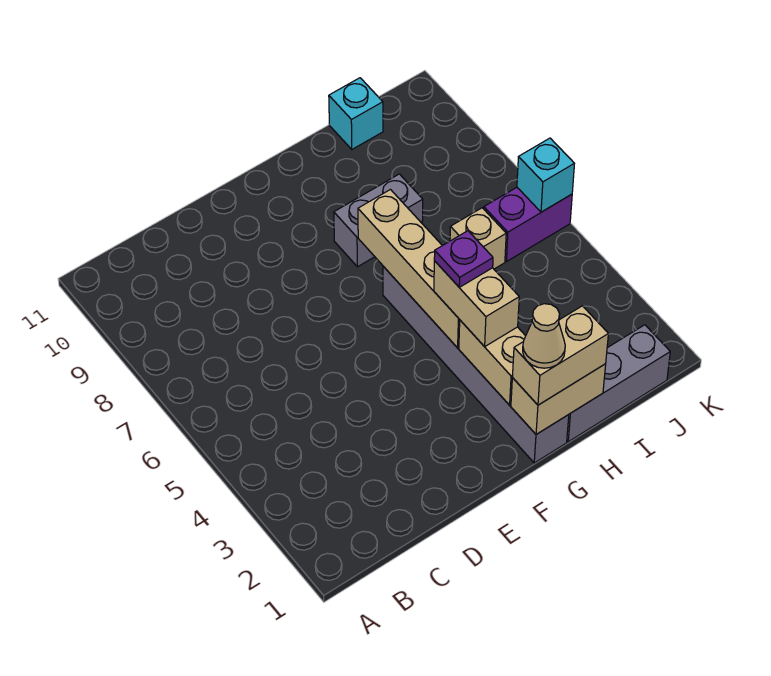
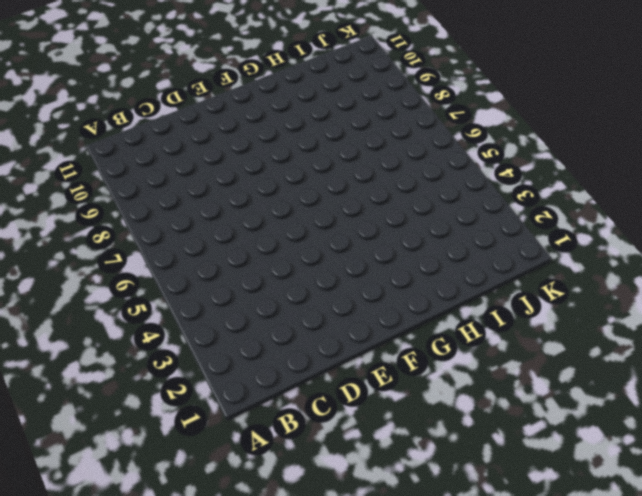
none -> grey brick G1:G6 level 1
none -> grey brick G8:H8 level 1
none -> grey brick H1:J1 level 1

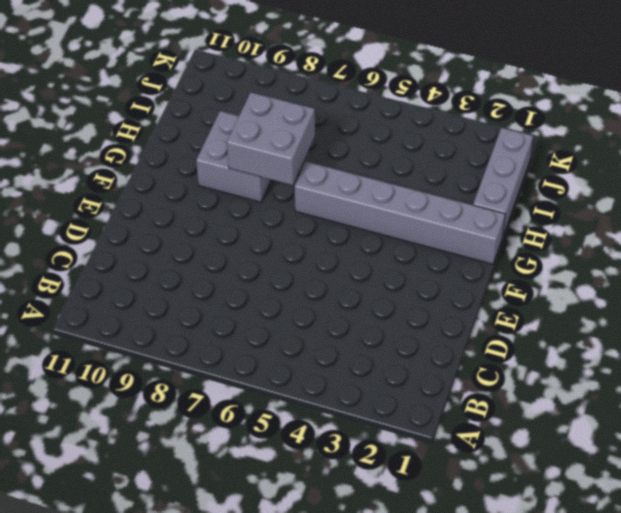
grey brick G7:H8 level 2 -> tan brick G4:G7 level 2
grey brick G8:H9 level 1 -> grey brick G8:H8 level 1
none -> tan brick I6 level 1
none -> cyan brick I11 level 1
none -> purple brick J6:K6 level 1

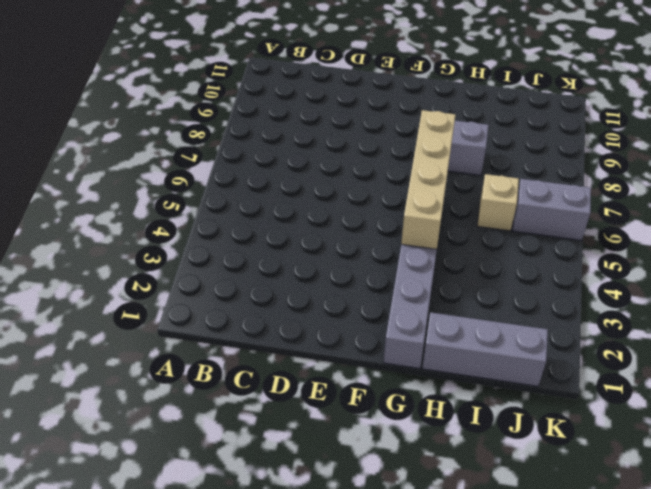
grey brick J6:K6 level 1 -> purple brick J6:K6 level 1
none -> cyan brick I11 level 1
none -> tan brick G1:H1 level 2
none -> tan brick G2:G3 level 2

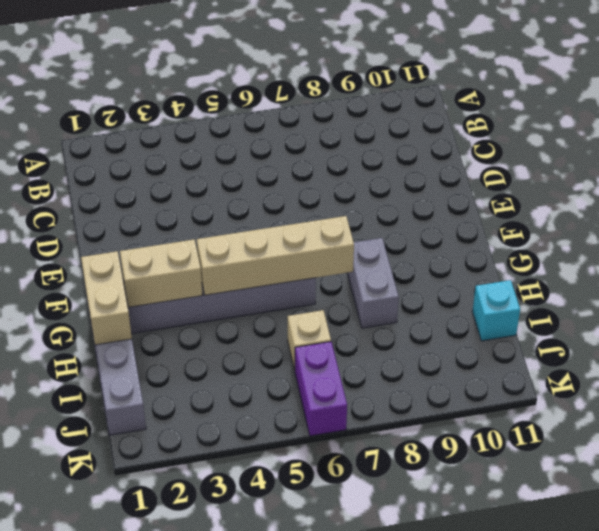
none -> cyan brick K6 level 2
none -> tan brick G1:H1 level 3
none -> tan brick G3:G4 level 3

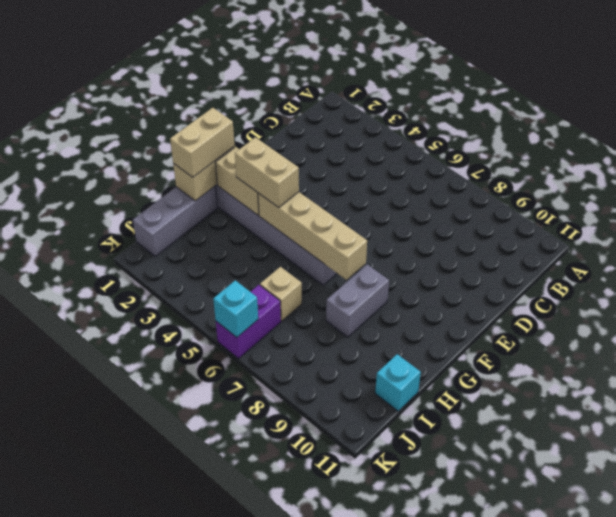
none -> tan cone G1 level 4
none -> purple plate G4 level 4

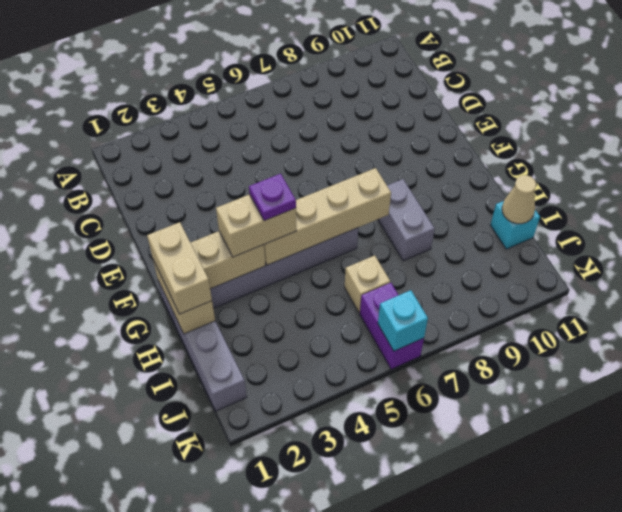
tan cone I11 level 2 -> tan cone G1 level 4

